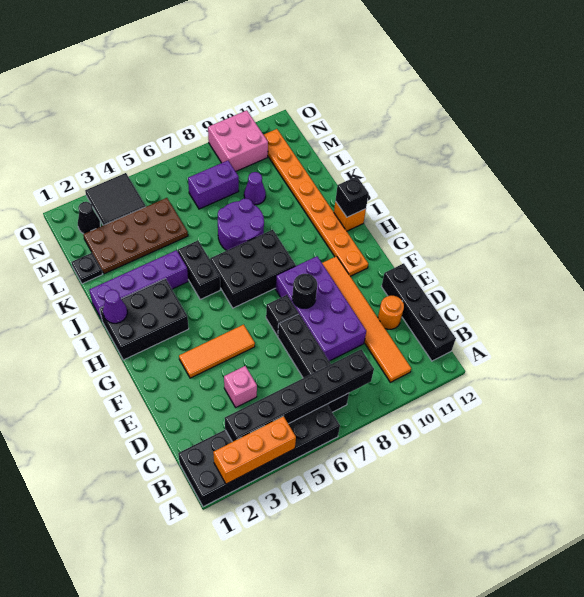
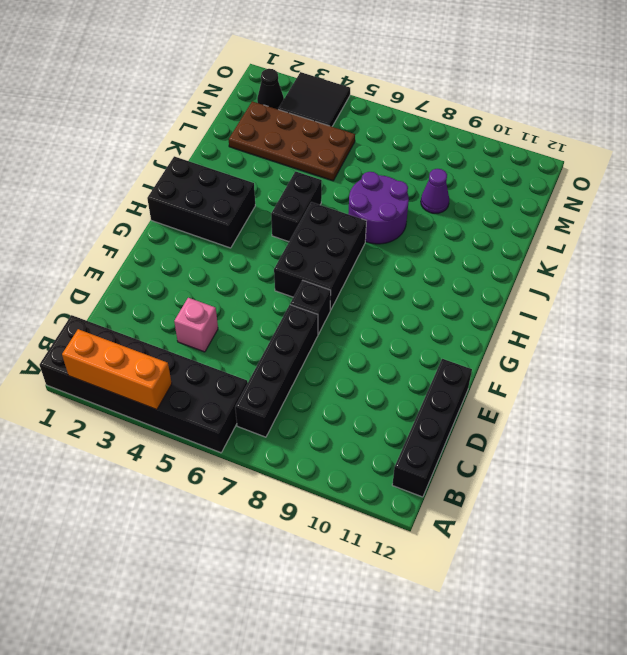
black brick G6:I7 level 1 -> black brick H6:I8 level 1
none -> orange tile B10:G10 level 1
none -> purple brick D8:G9 level 1
none -> orange round brick D11 level 1

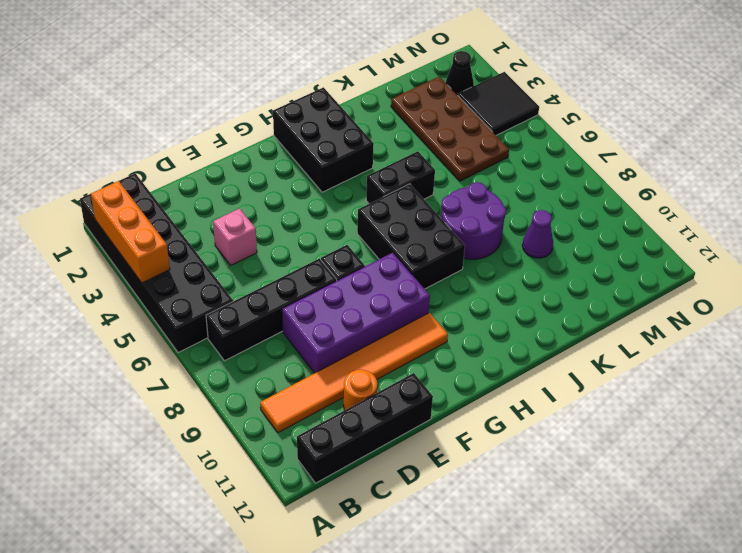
none -> orange tile F3:F5 level 1
none -> orange plate G11:N11 level 1
none -> orange brick I12 level 1

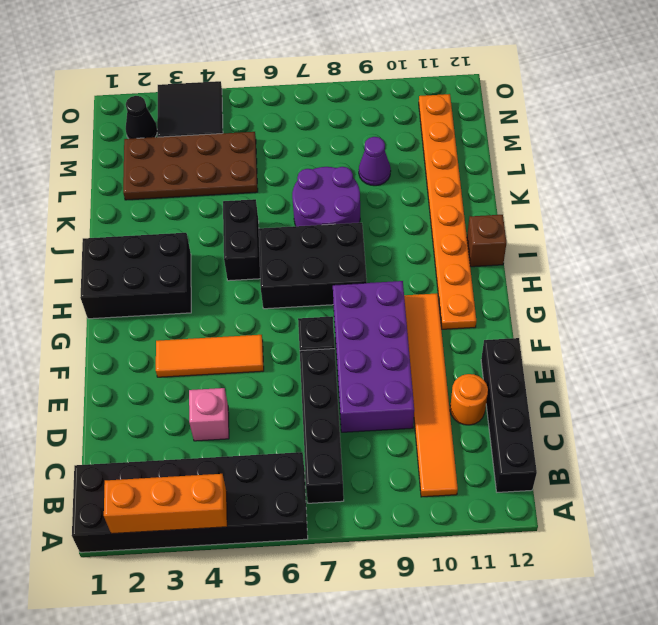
brown brick I12 level 1 -> orange brick I12 level 1
none -> purple brick J1:J4 level 1
none -> black plate L1 level 1
none -> purple brick M7:M8 level 1

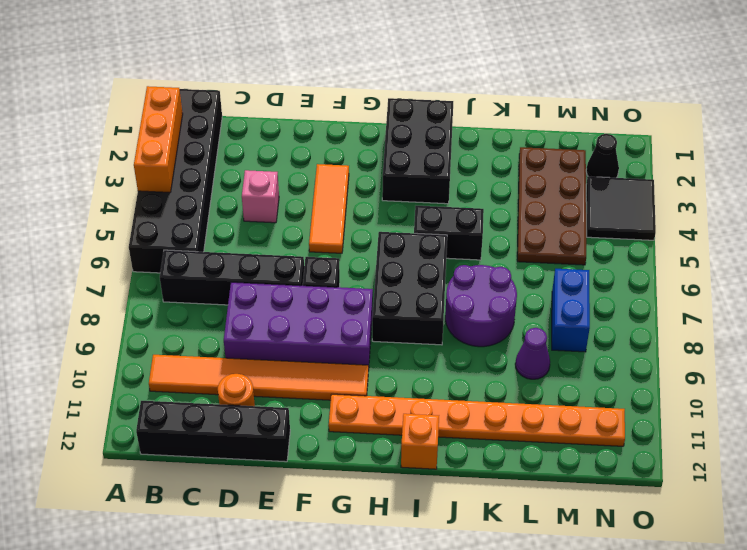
blue brick M7:M8 level 1 -> purple brick M7:M8 level 1
none -> purple brick J1:J4 level 1
none -> black plate L1 level 1
none -> pink brick N9:O10 level 1

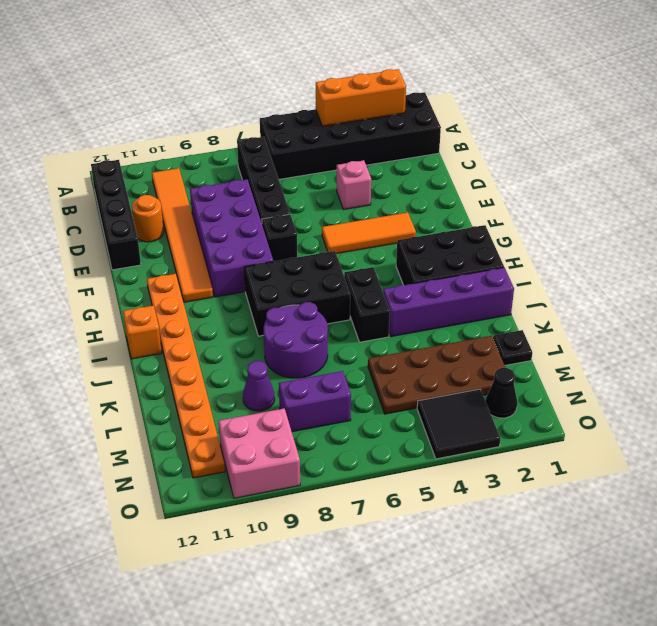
none -> black brick B3:B8 level 2
none -> black round brick F8 level 2
none -> purple cone I1 level 2

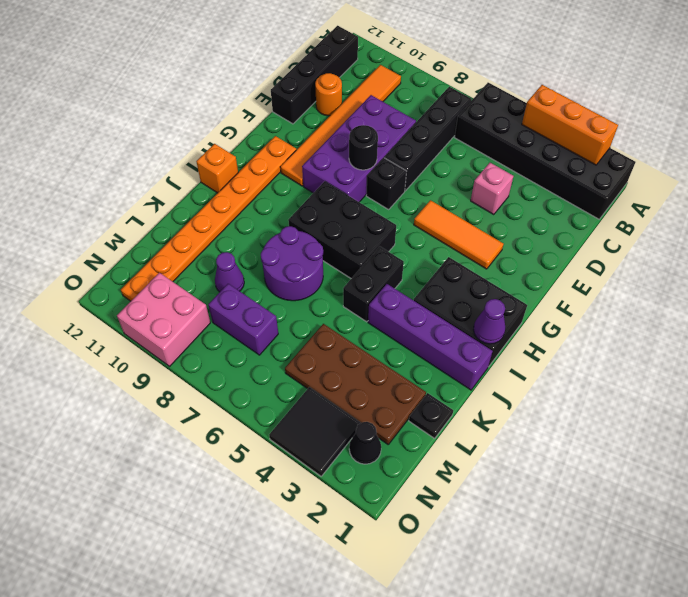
none -> black brick B3:B8 level 2
none -> black brick I12 level 2

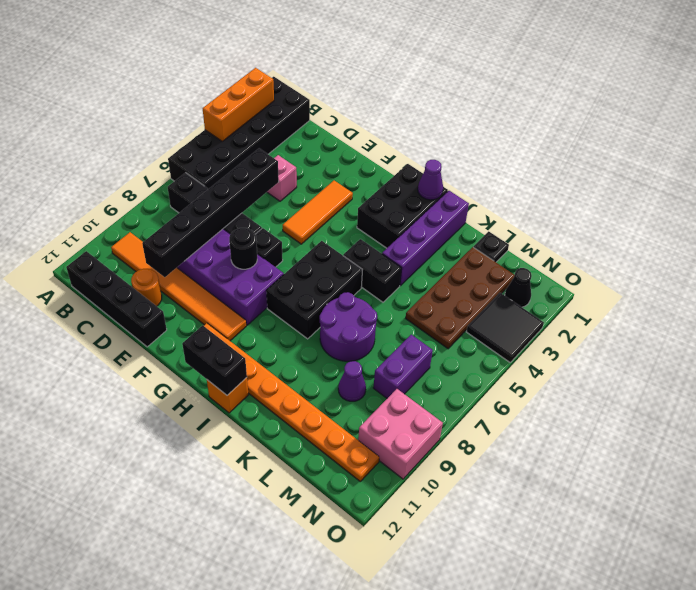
black brick D5:D10 level 2 -> black brick B3:B8 level 2
black brick H12:I12 level 2 -> black brick I12 level 2

